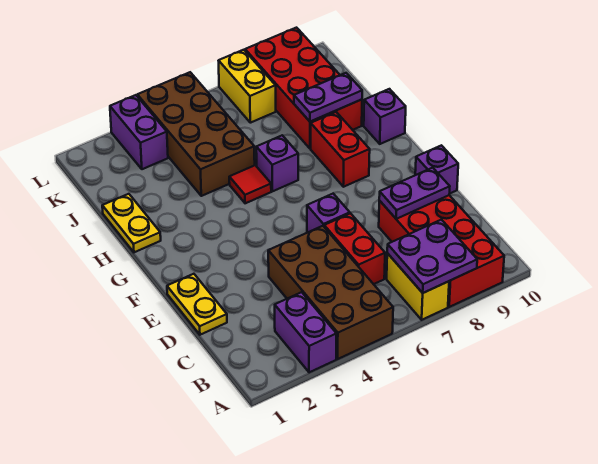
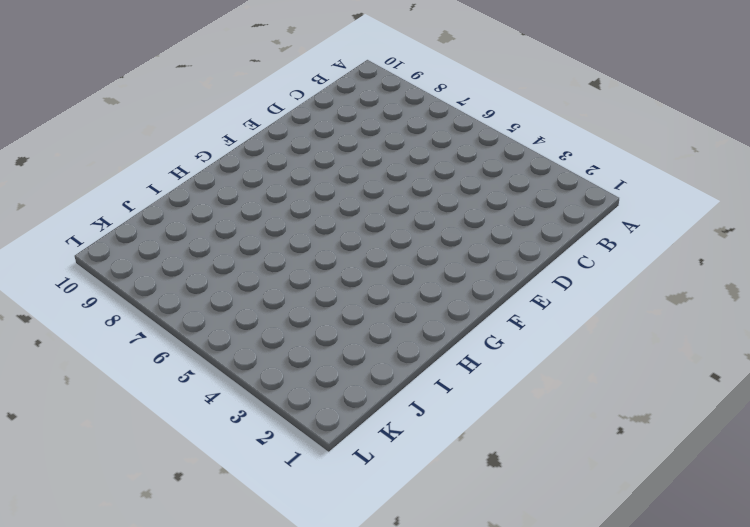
none -> purple brick A3:B3 level 1
none -> brown brick A4:D5 level 1
none -> yellow brick A7:B7 level 1

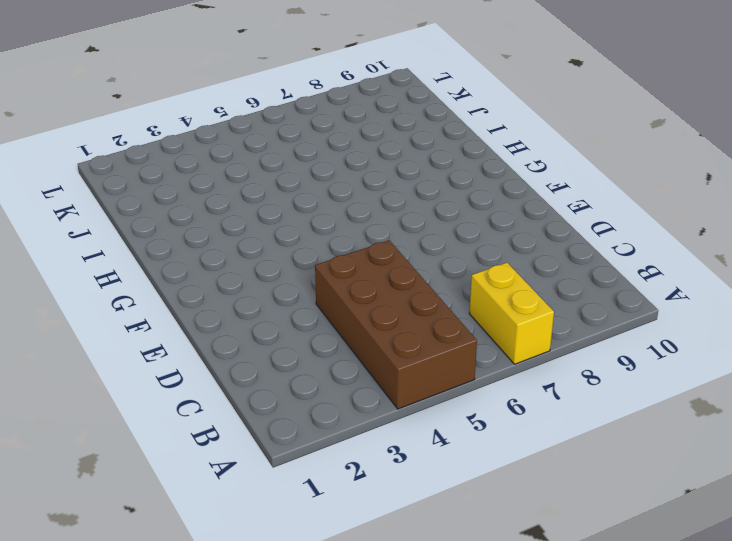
none -> purple brick A3:B3 level 1
none -> red brick A8:D9 level 1
none -> red brick C6:D6 level 1

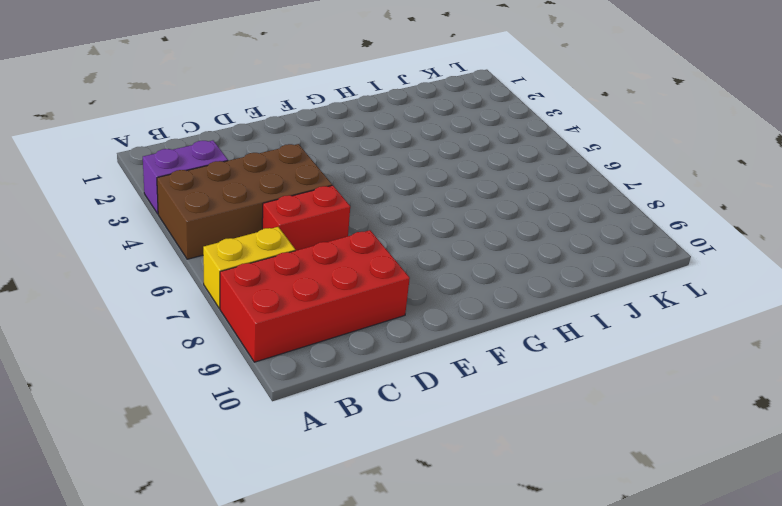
none -> yellow plate D1:E1 level 1
none -> purple brick E6 level 1
none -> purple brick E10 level 1

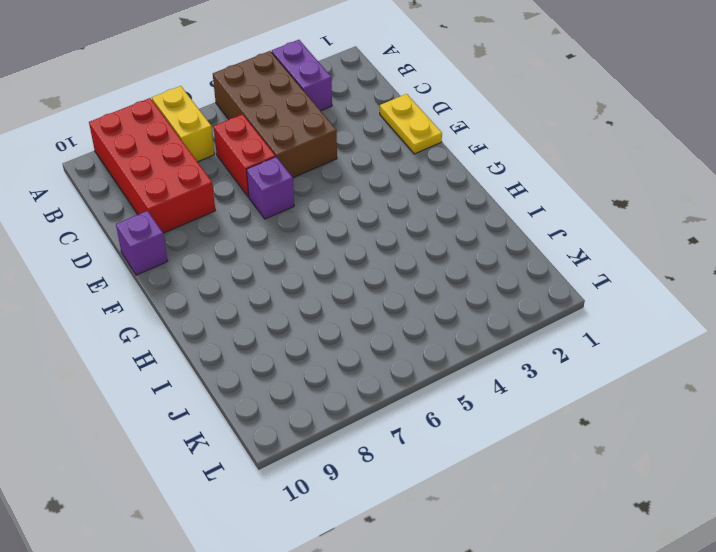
none -> red brick G8:H8 level 1
none -> yellow plate H1:I1 level 1
none -> red tile H5 level 1

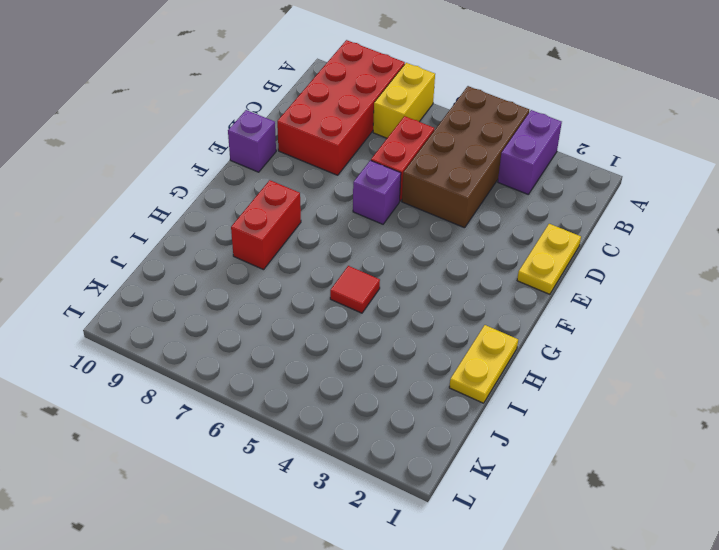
none -> purple brick H6 level 1
none -> purple brick H10 level 1
none -> brown brick I4:L5 level 1

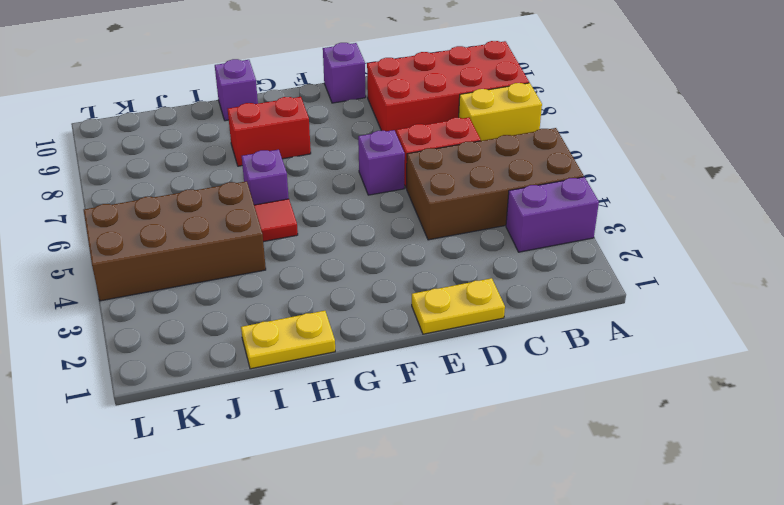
none -> red brick I8:L9 level 1
none -> purple brick K3:L3 level 1
none -> yellow brick K7:L7 level 1

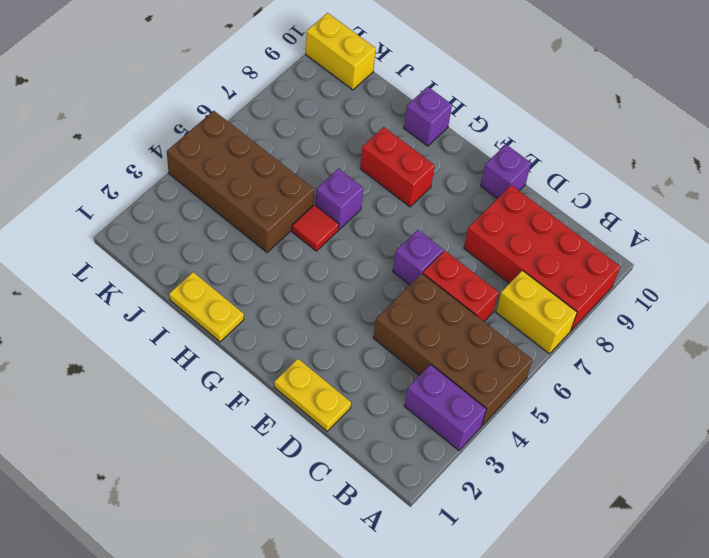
yellow brick K10:L10 level 1 -> yellow brick K7:L7 level 1
none -> red brick I8:L9 level 1
none -> purple brick K3:L3 level 1
none -> purple plate A7:B8 level 2

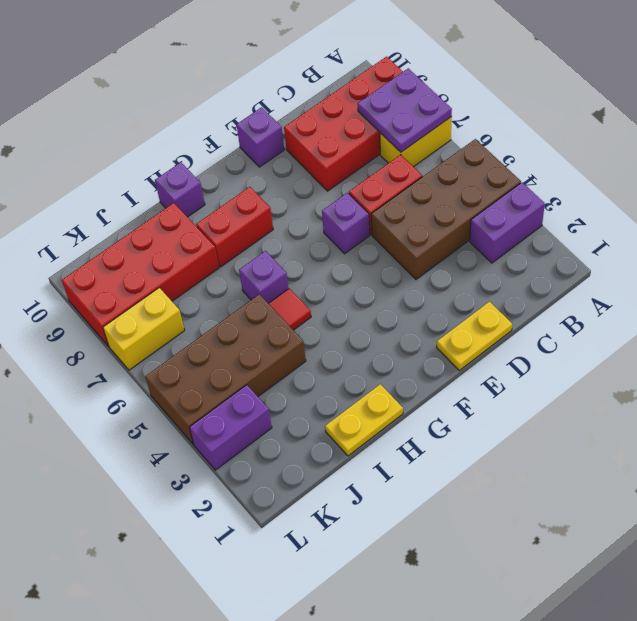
none -> purple plate D8:D9 level 2
none -> purple plate I8:I9 level 2

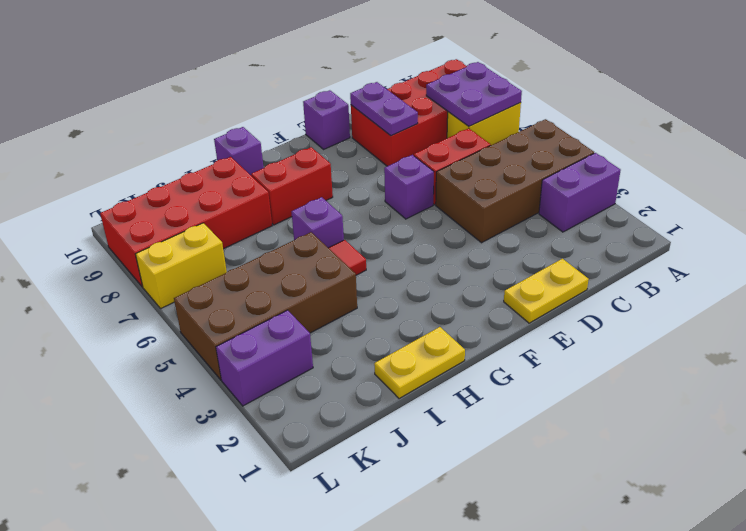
none -> purple plate I8:I9 level 2

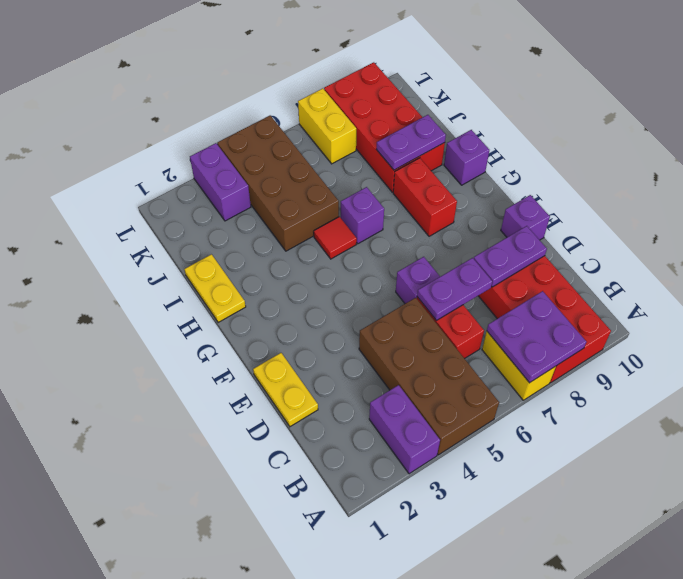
purple plate D6:D7 level 2 -> none

